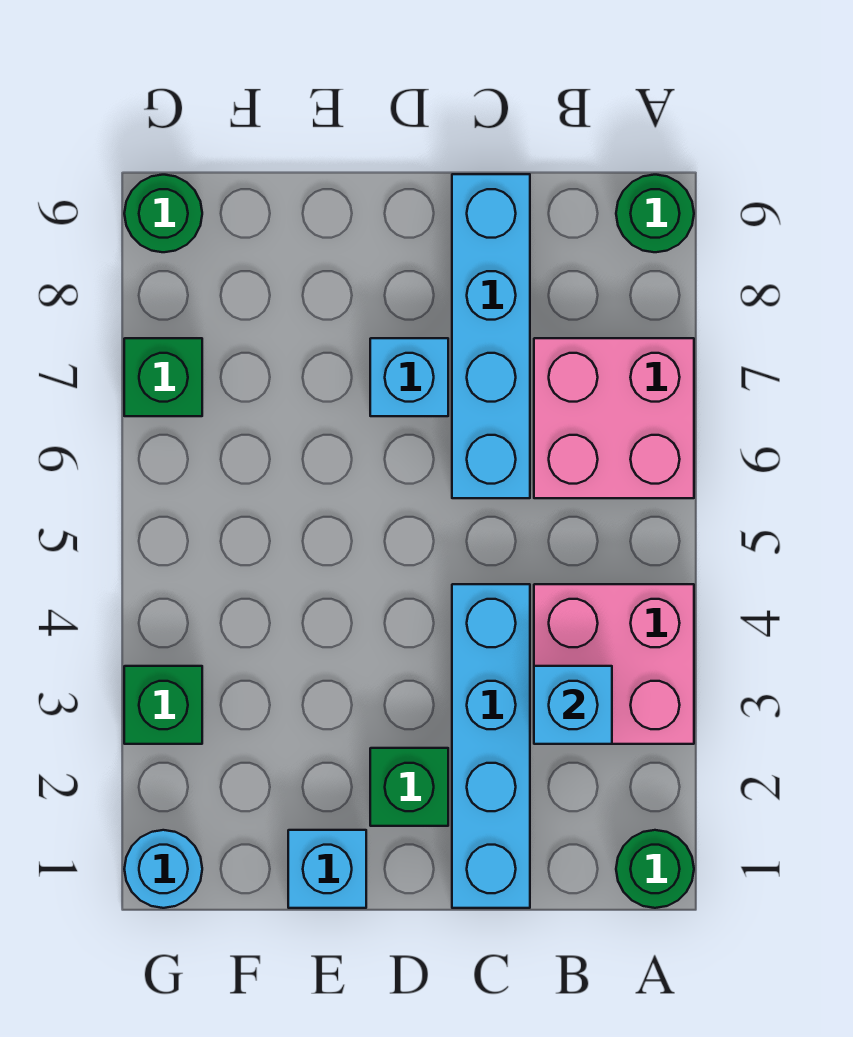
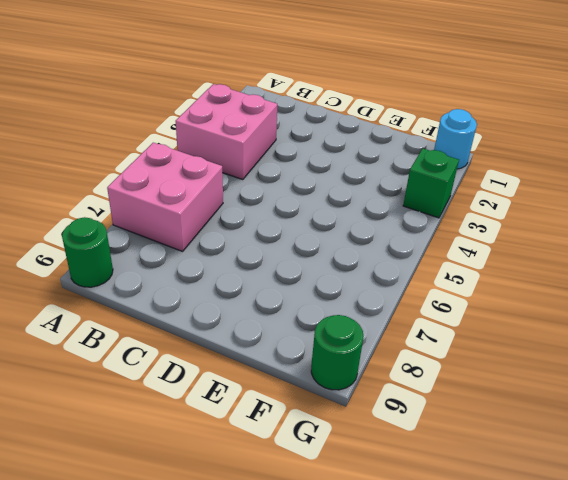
none -> green round brick A1 level 1
none -> cyan brick C1:C4 level 1
none -> cyan brick C6:C9 level 1

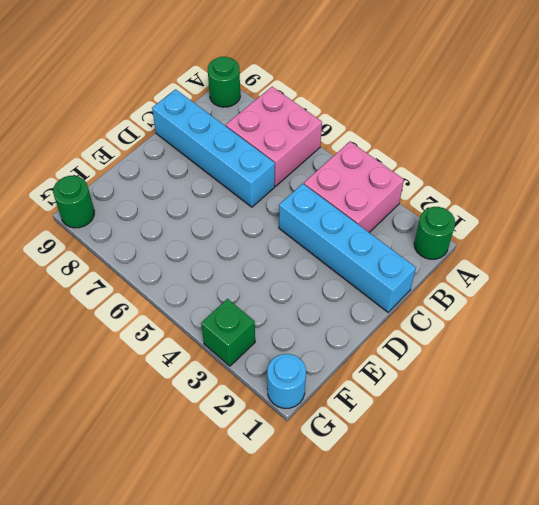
none -> green brick D2 level 1
none -> cyan brick D7 level 1
none -> cyan brick E1 level 1

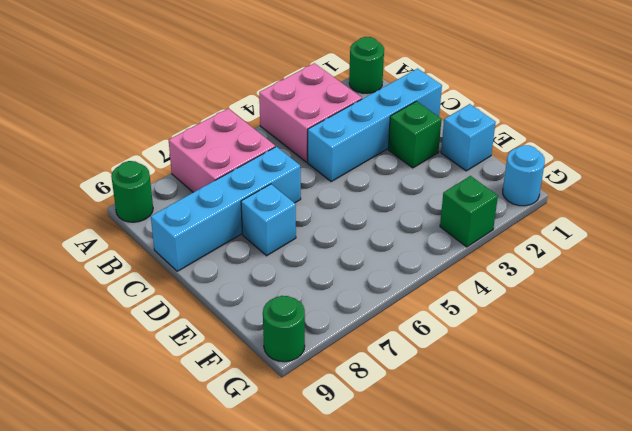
none -> green brick G7 level 1
none -> cyan brick B3 level 2

